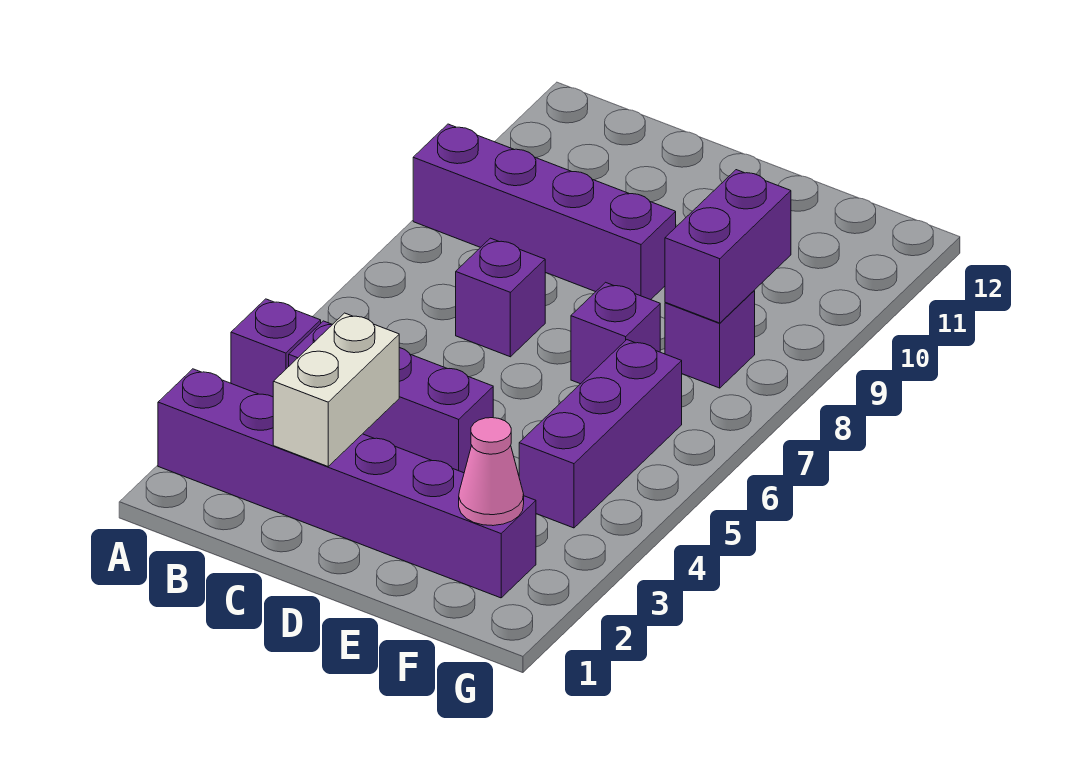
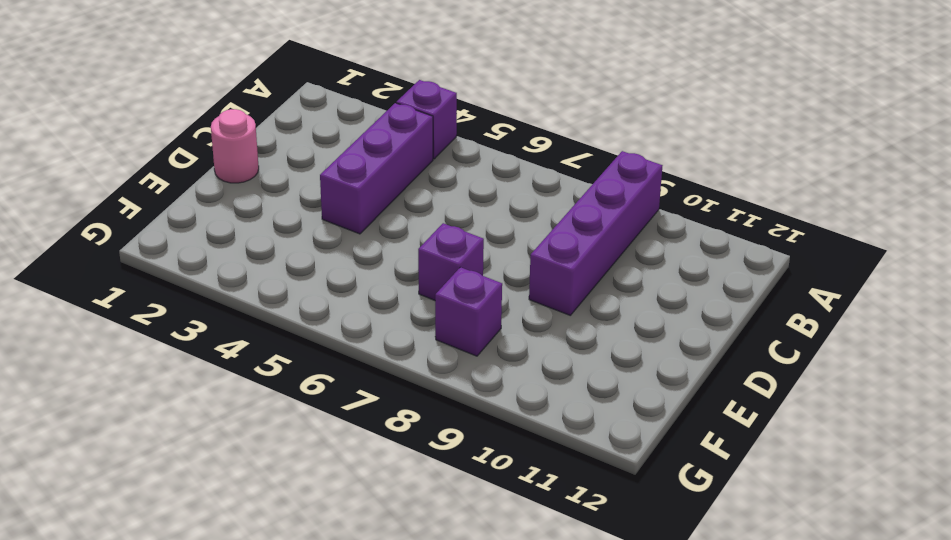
pink round brick D1 level 1 -> none
none -> purple brick A2:F2 level 1
none -> purple brick C7 level 1

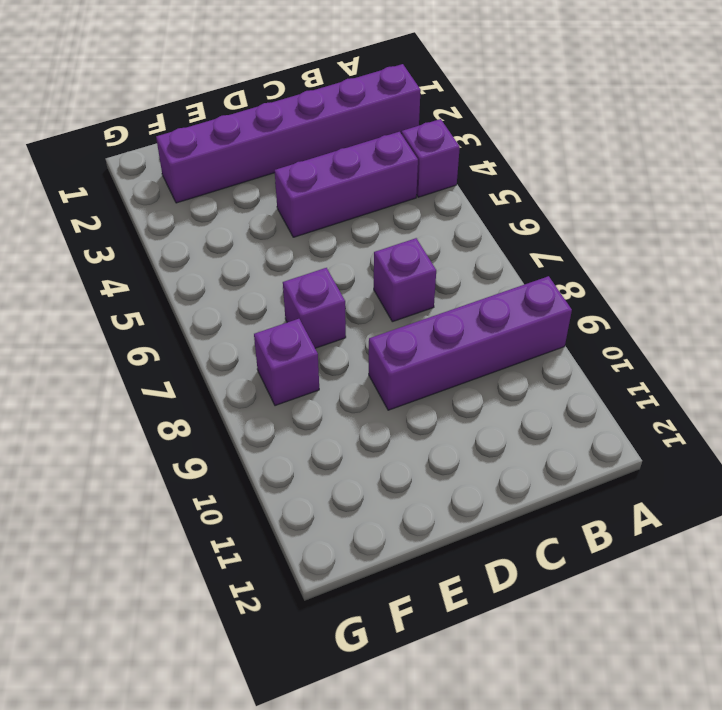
none -> purple brick F4:F6 level 1
none -> white brick C2:C3 level 2

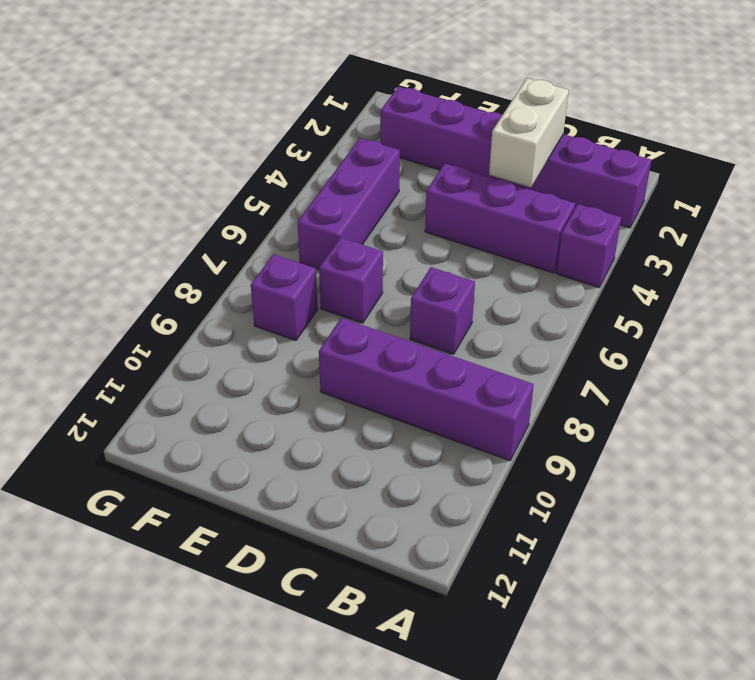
none -> pink cone F2 level 2
none -> purple brick F8:F9 level 2

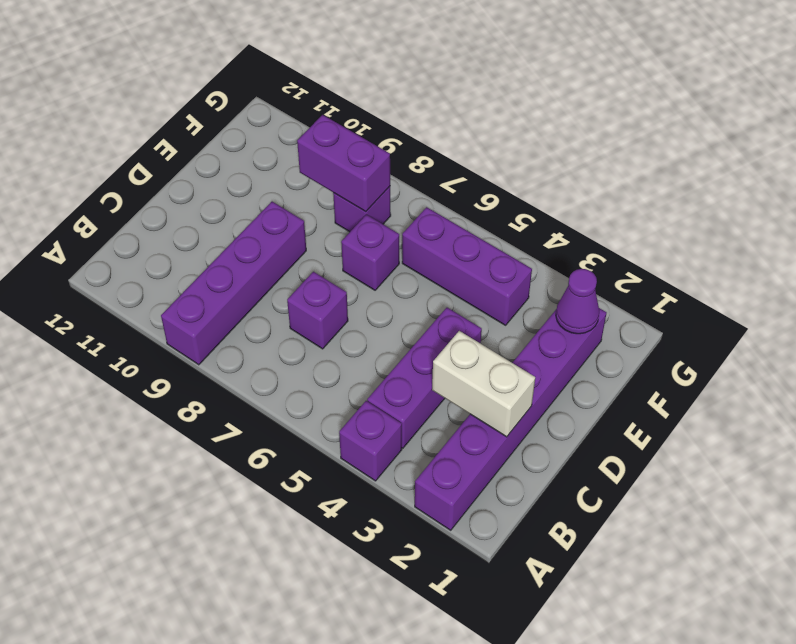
purple cone F2 level 2 -> pink cone F2 level 2

